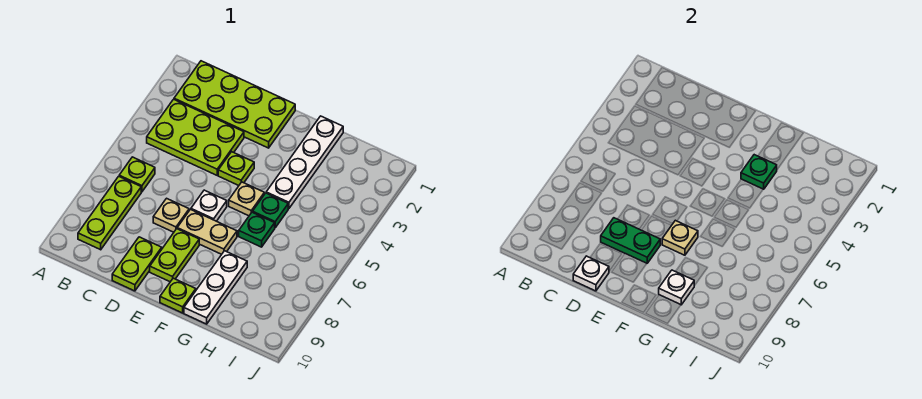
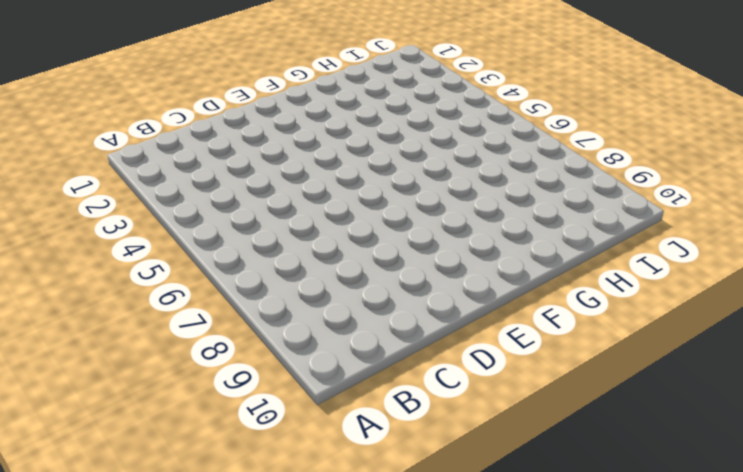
none -> lime plate B1:E2 level 1
none -> lime plate B3:D4 level 1
none -> lime plate B6 level 1

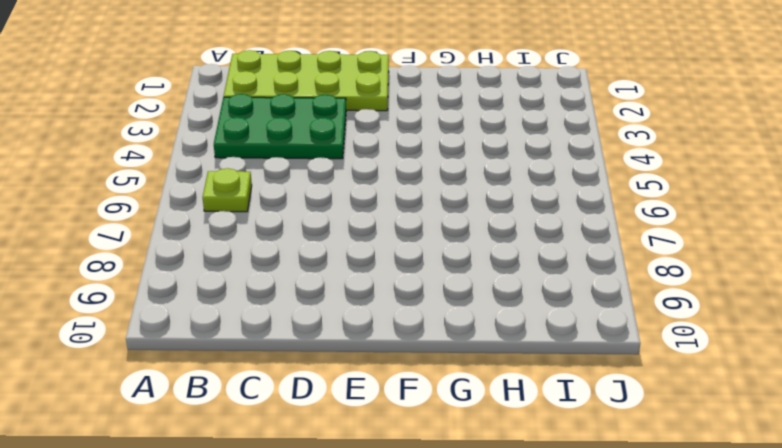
green plate B3:D4 level 1 -> lime plate B3:D4 level 1
none -> lime plate B7:B9 level 1
none -> tan plate D7 level 1
none -> lime plate D9:D10 level 1

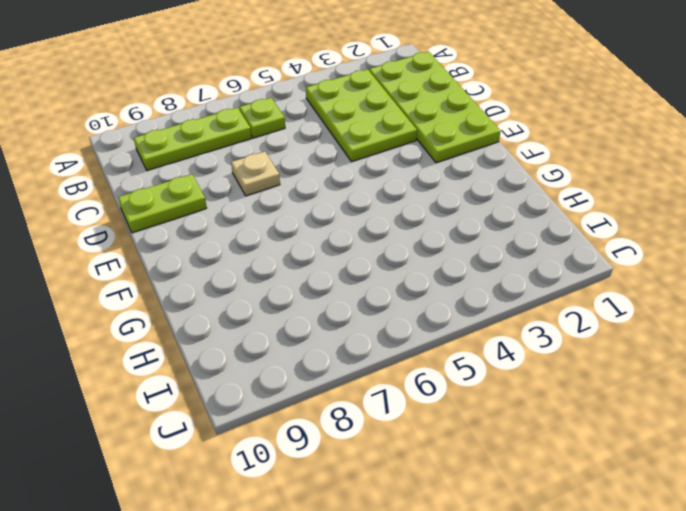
none -> lime plate E4 level 1
none -> white plate E6 level 1
none -> tan plate E7:F7 level 1

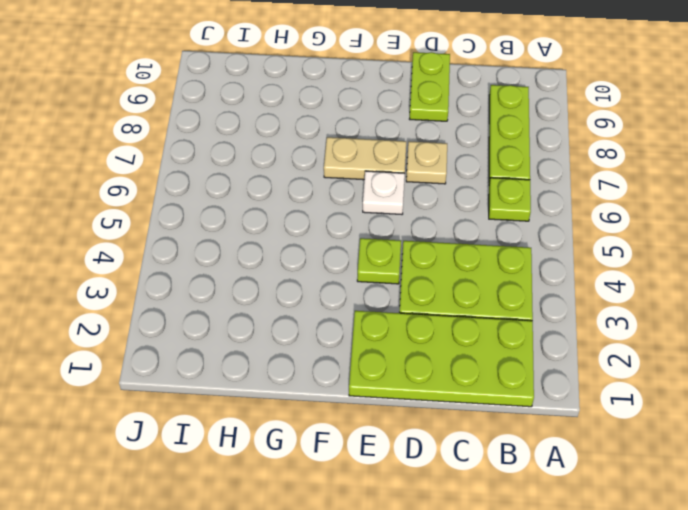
none -> lime plate E8:E9 level 1
none -> tan plate F5 level 1
none -> lime plate F10 level 1

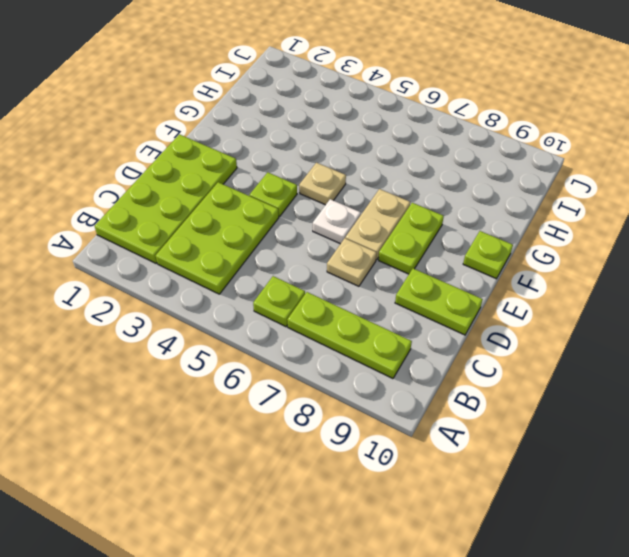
lime plate E8:F8 level 1 -> lime plate E8:E9 level 1
none -> white plate G1:G4 level 1
none -> green plate G5 level 1
none -> green plate G6 level 1

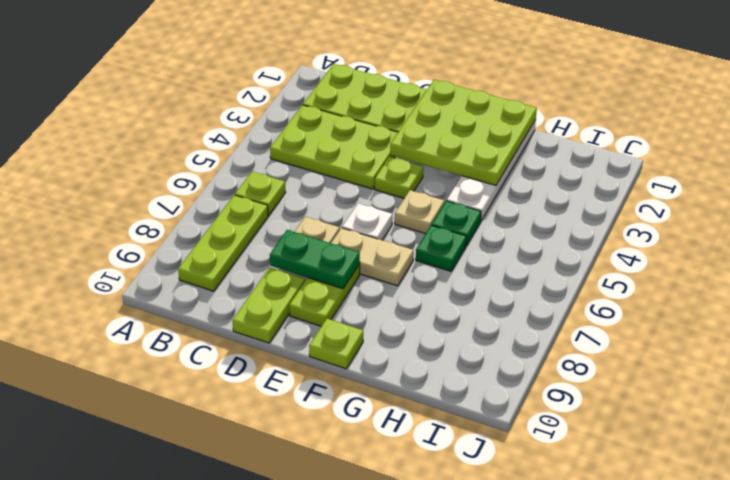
lime plate E1:G3 level 2 -> green plate G3 level 2
none -> white plate G8:G10 level 1
none -> white plate D10 level 2
none -> tan plate F7 level 2

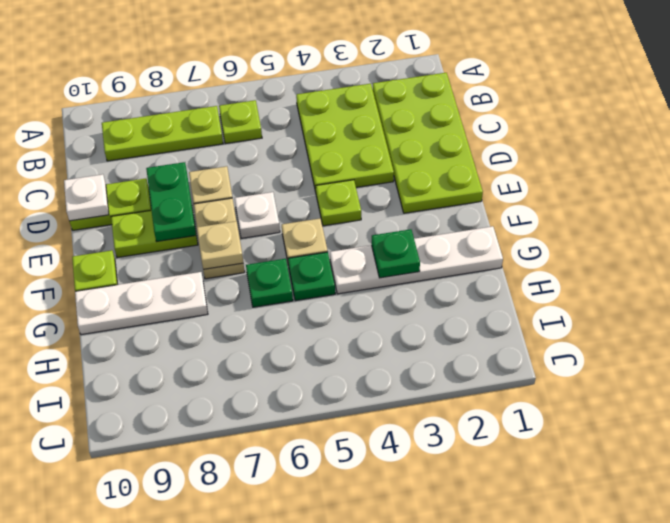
none -> white plate G9 level 2

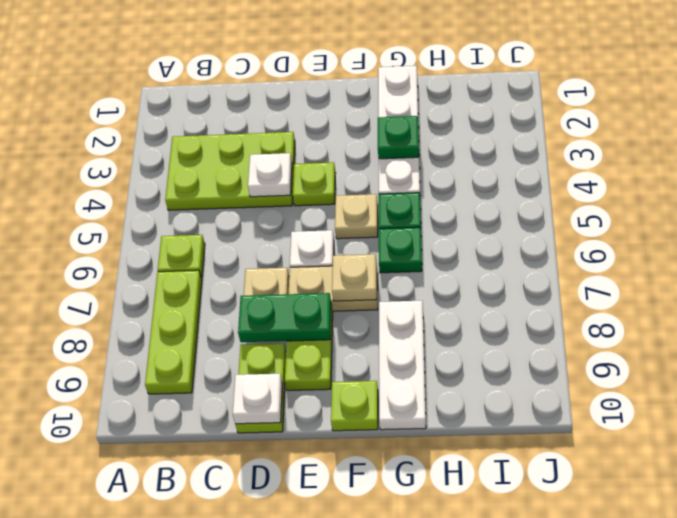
white plate D4 level 2 -> white plate G9 level 2
none -> lime plate B1:E2 level 1

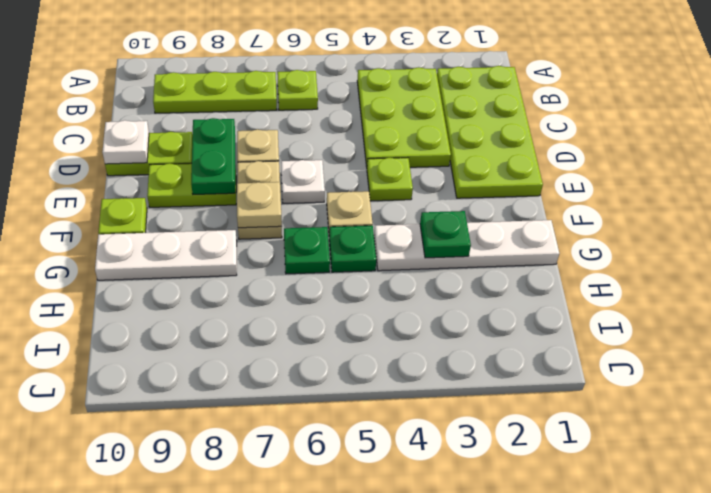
none -> white plate G9 level 2

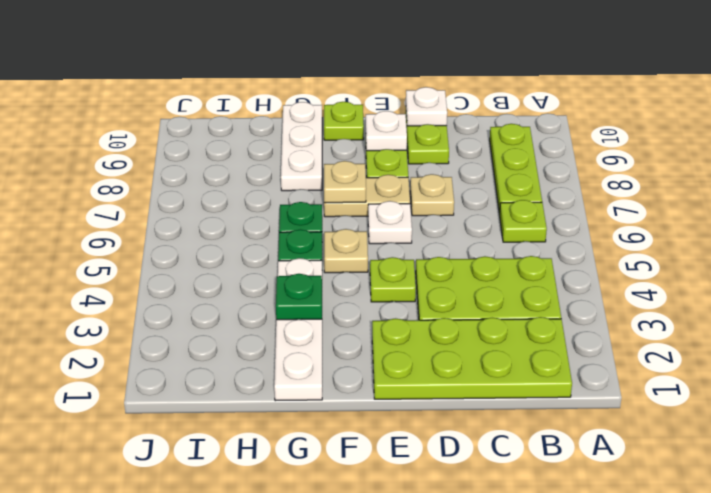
white plate E9 level 2 -> white plate G9 level 2
none -> green plate D8:E8 level 2

